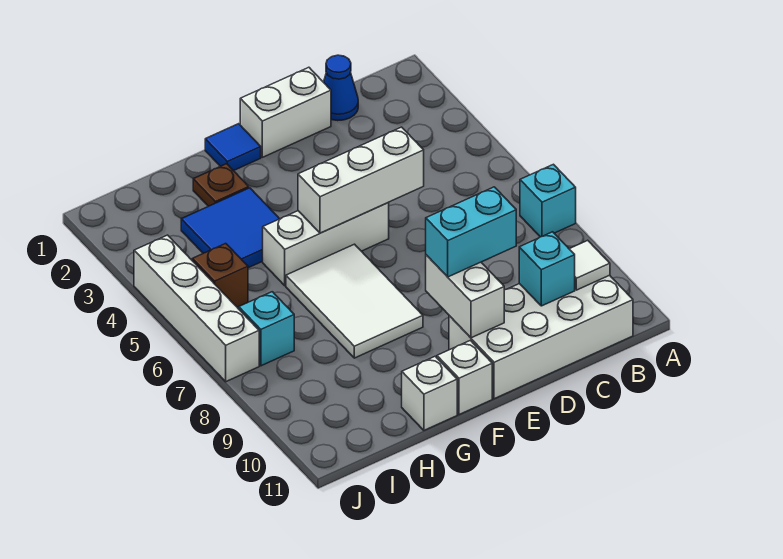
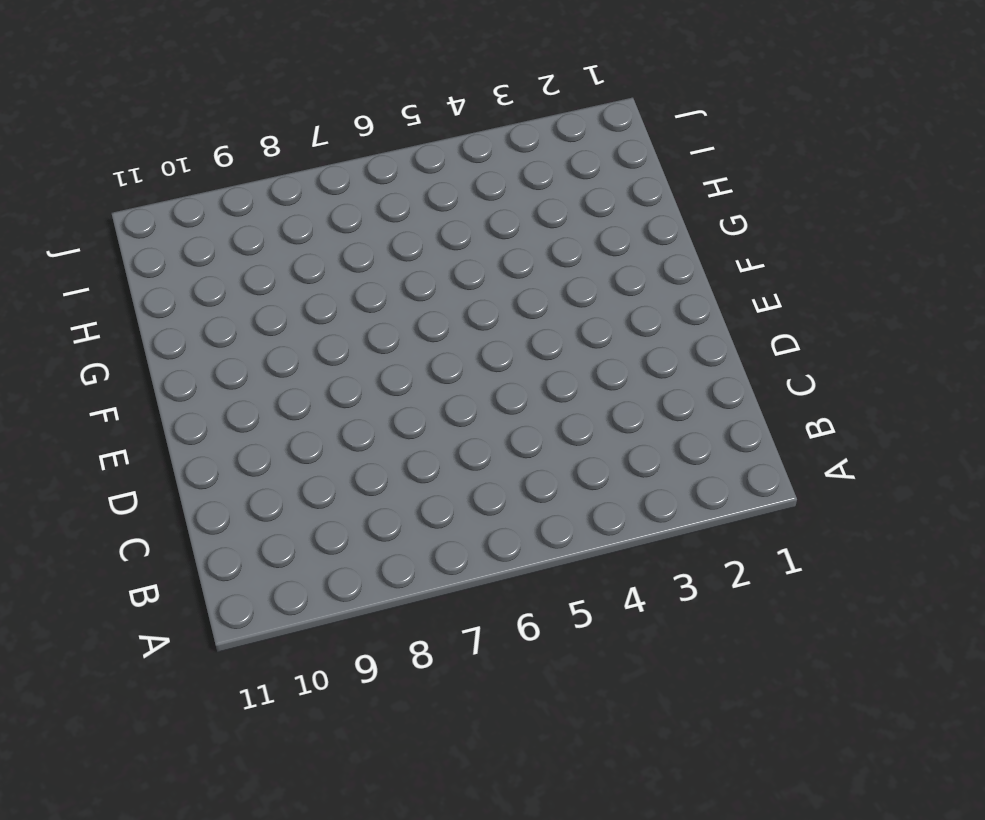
none -> cyan brick A7 level 1
none -> white brick B10:E11 level 1
none -> blue cone C1 level 1

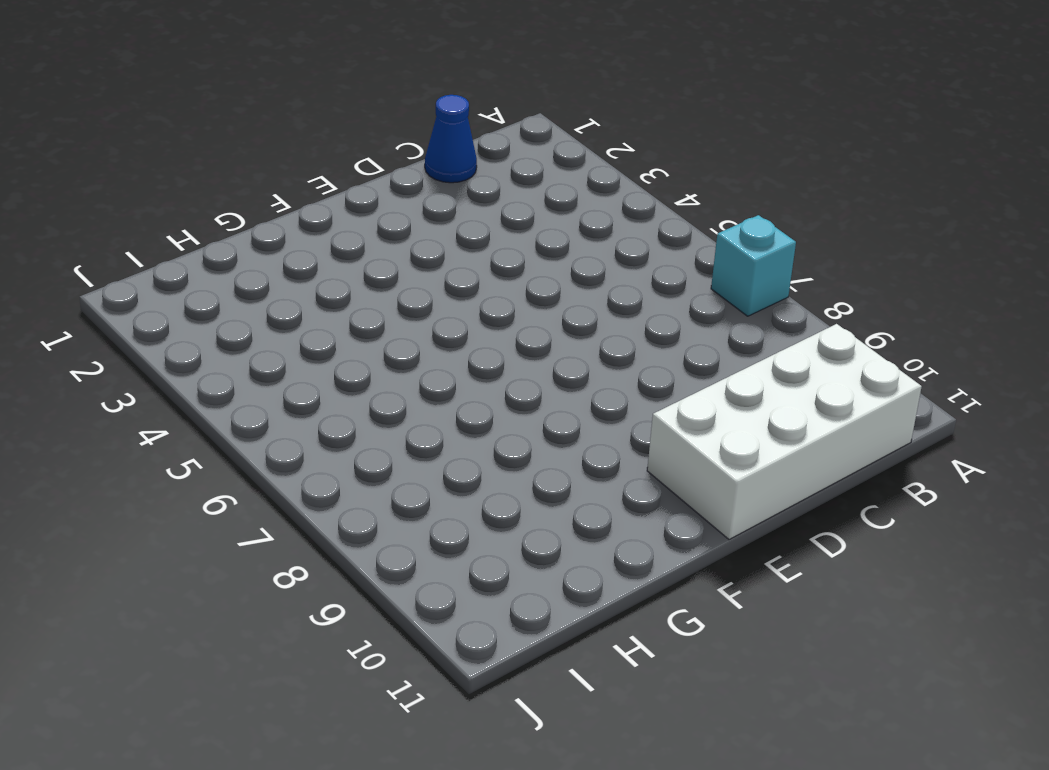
none -> white brick D1:E1 level 1
none -> white brick E5:G5 level 1
none -> blue tile F1 level 1

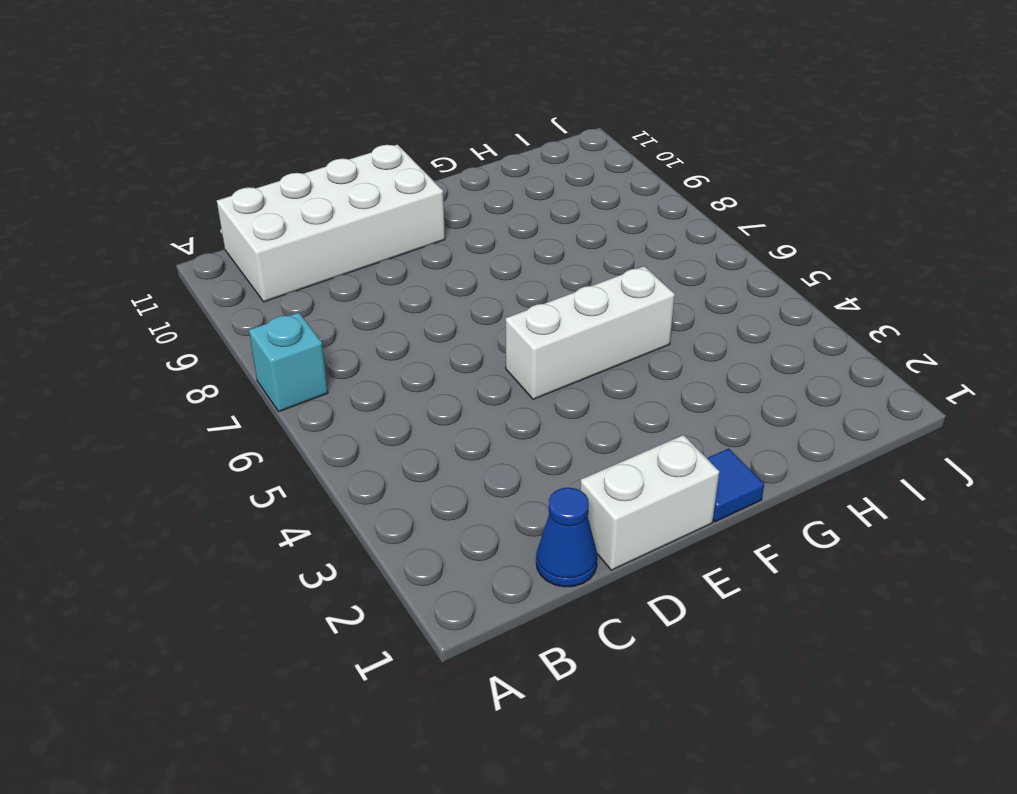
none -> white tile F6:G8 level 1
none -> white brick F11 level 1
none -> brown plate G2 level 1

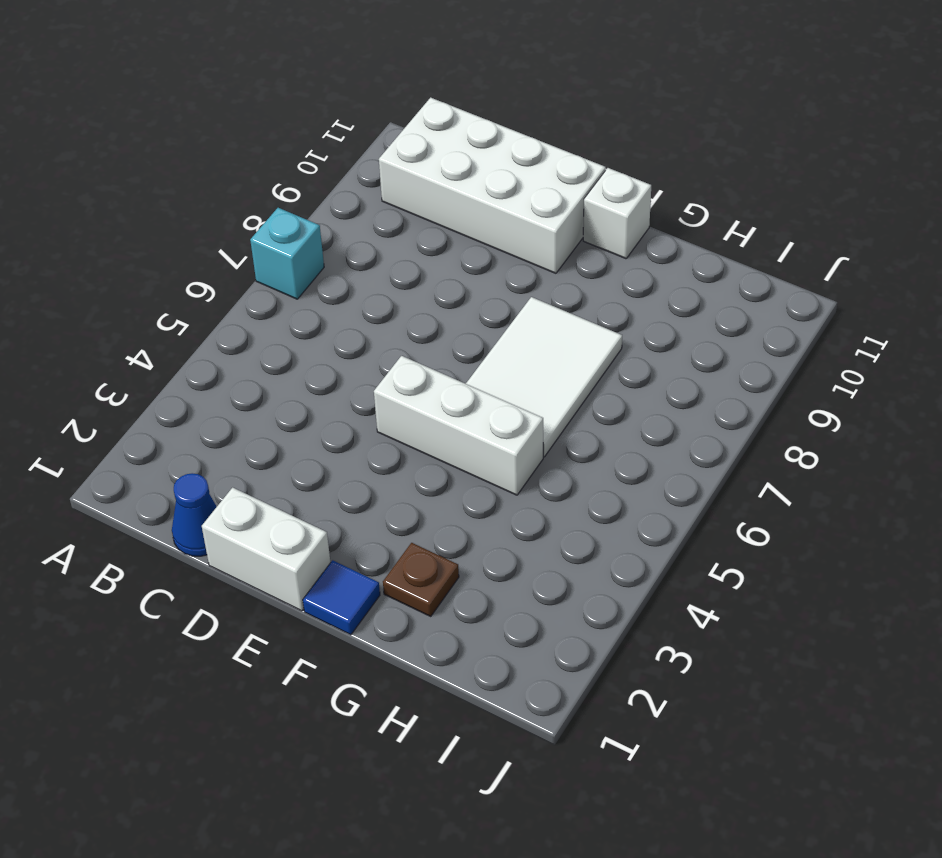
none -> blue tile G3:H4 level 1
none -> white brick G11 level 1
none -> brown brick I5 level 1

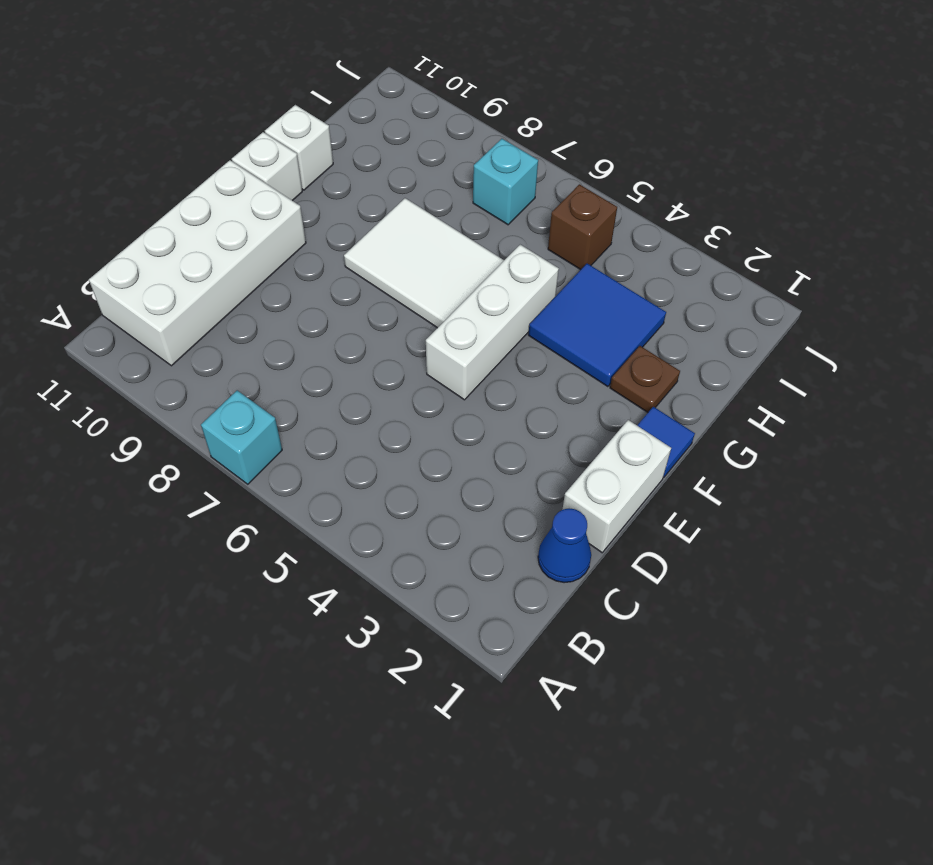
none -> white brick J4:J7 level 1
none -> white tile B10 level 2
none -> cyan brick C10 level 2

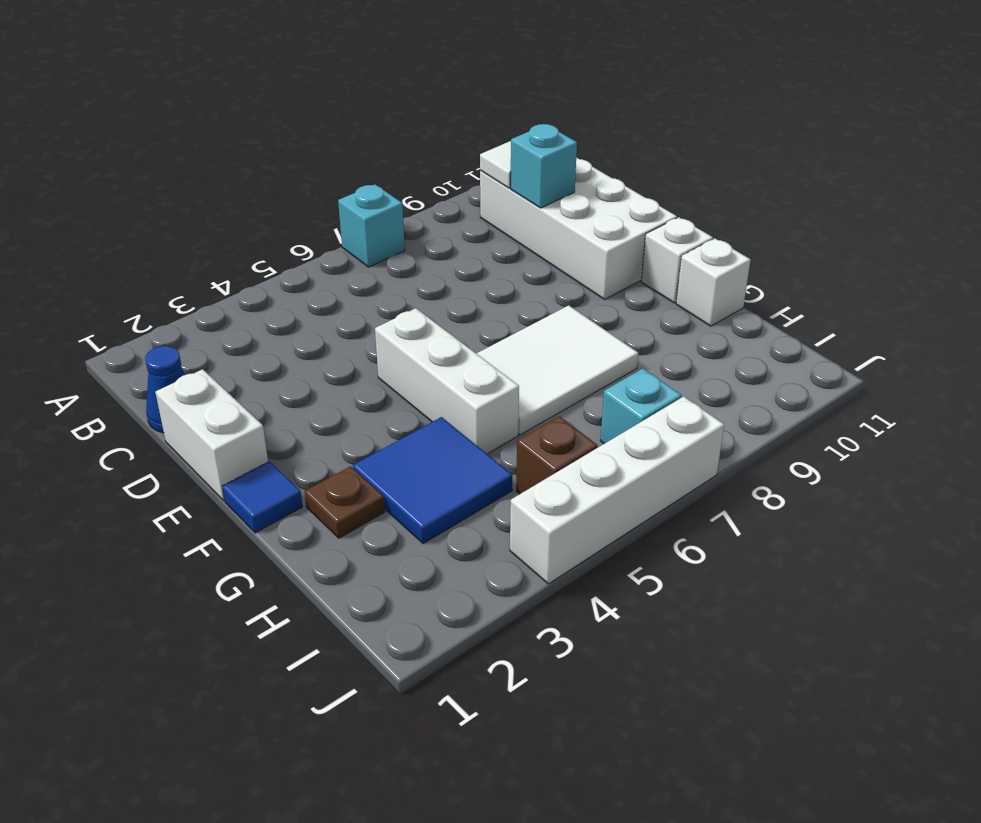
none -> white brick D5:F5 level 2
none -> white brick E9:E10 level 2
none -> cyan brick D9:E9 level 3

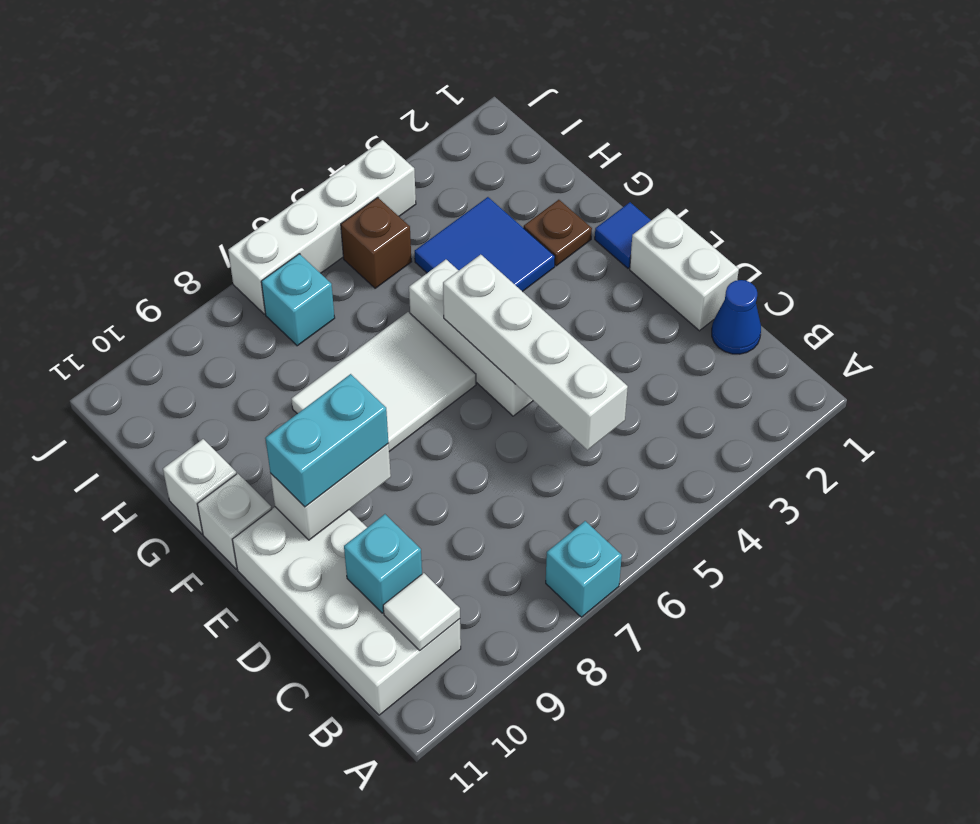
white brick C5:F5 level 2 -> white brick D5:F5 level 2
cyan brick E9:E10 level 3 -> cyan brick D9:E9 level 3

